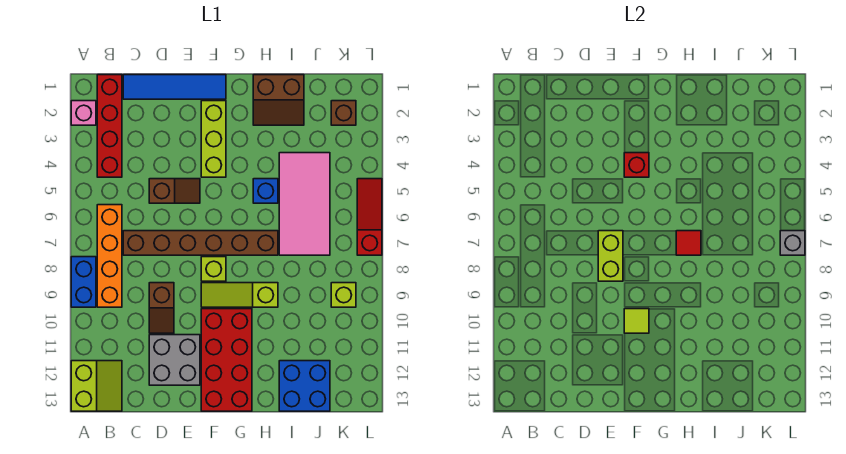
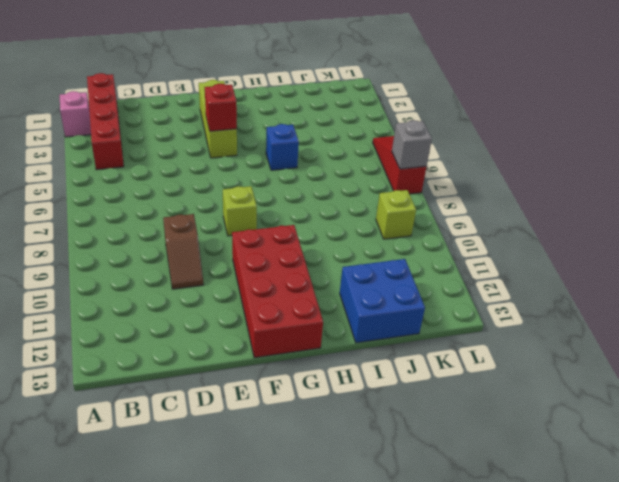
none -> blue brick A8:A9 level 1
none -> lime slope A12:B13 level 1 top A
none -> orange brick B6:B9 level 1

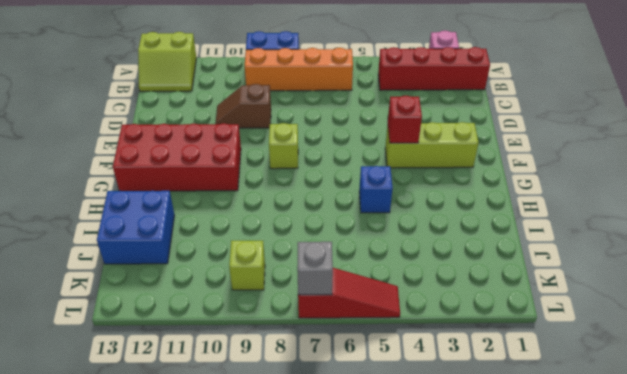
none -> blue tile C1:F1 level 1
none -> brown brick C7:H7 level 1
none -> brown slope D5:E5 level 1 top D

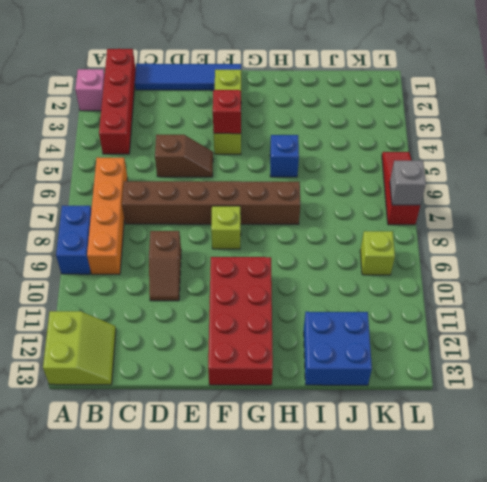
none -> grey brick D11:E12 level 1
none -> lime slope F9:H9 level 1 top H
none -> brown slope H1:I2 level 1 top 1

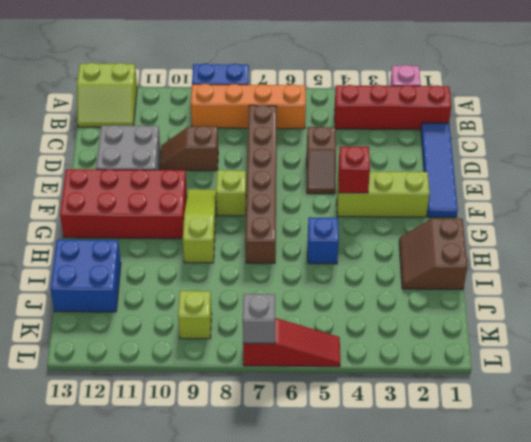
none -> pink tile I4:J7 level 1
none -> brown brick K2 level 1
none -> lime brick E7:E8 level 2

